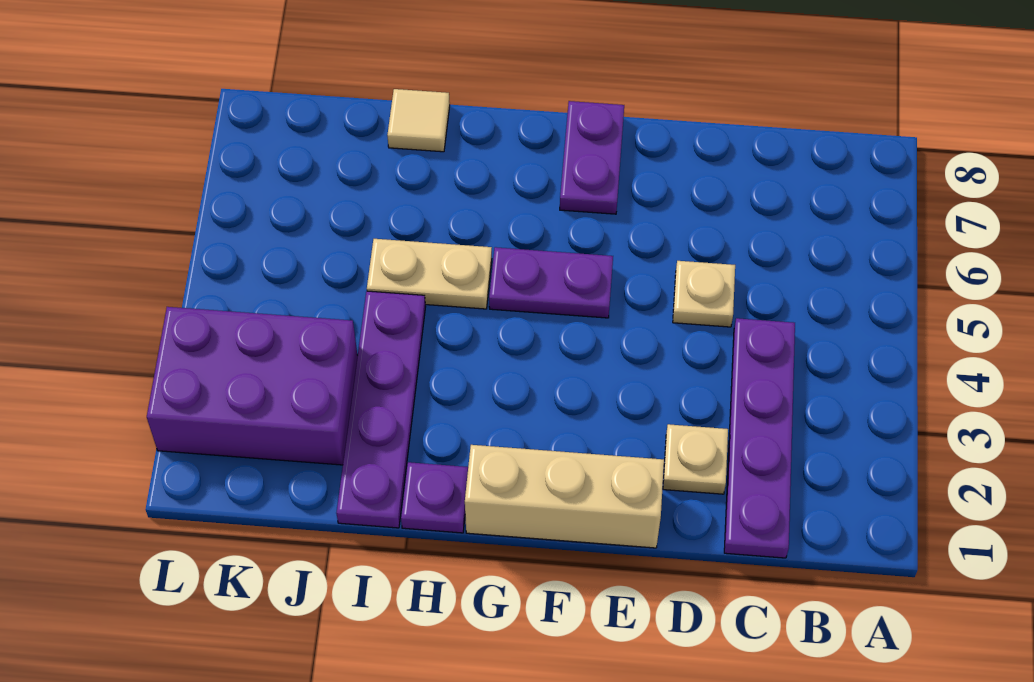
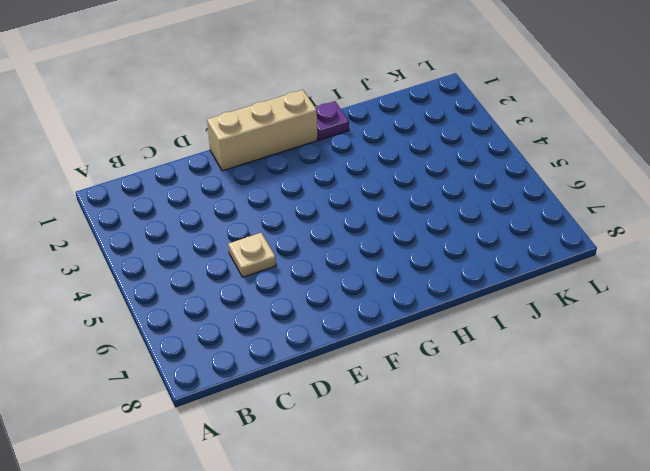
none -> purple plate C1:C4 level 1
none -> tan plate D2 level 1

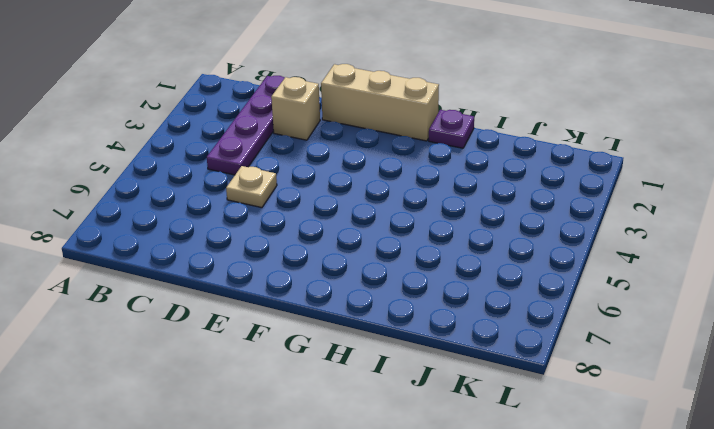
tan brick D2 level 1 -> tan plate D2 level 1
none -> purple plate F5:G5 level 1
none -> purple plate F7:F8 level 1

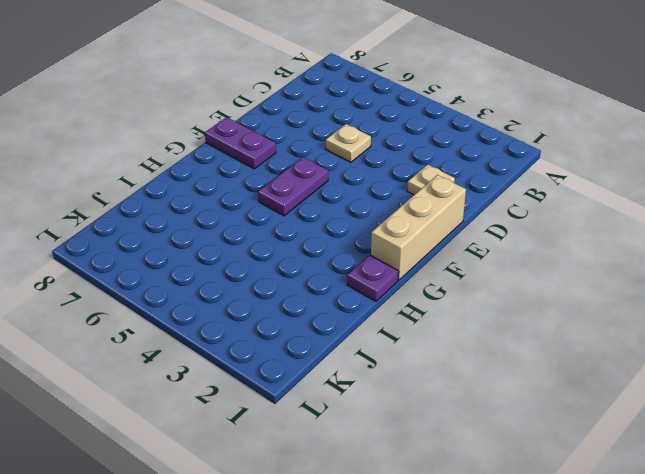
none -> purple plate C1:C4 level 1
none -> tan plate H5:I5 level 1

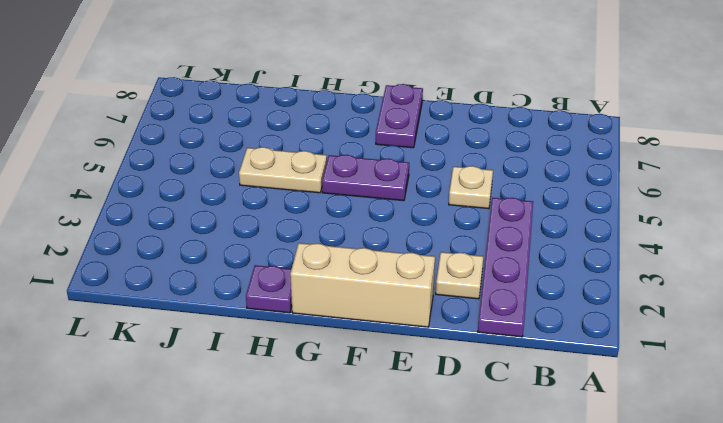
none -> purple plate I1:I4 level 1
none -> tan tile I8 level 1

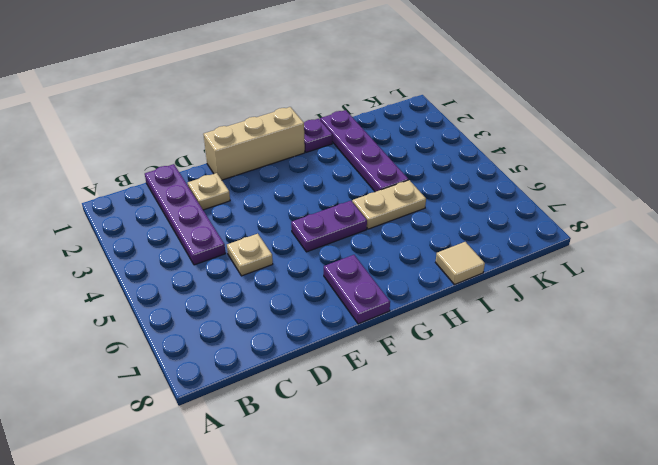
none -> purple brick J2:L3 level 1

